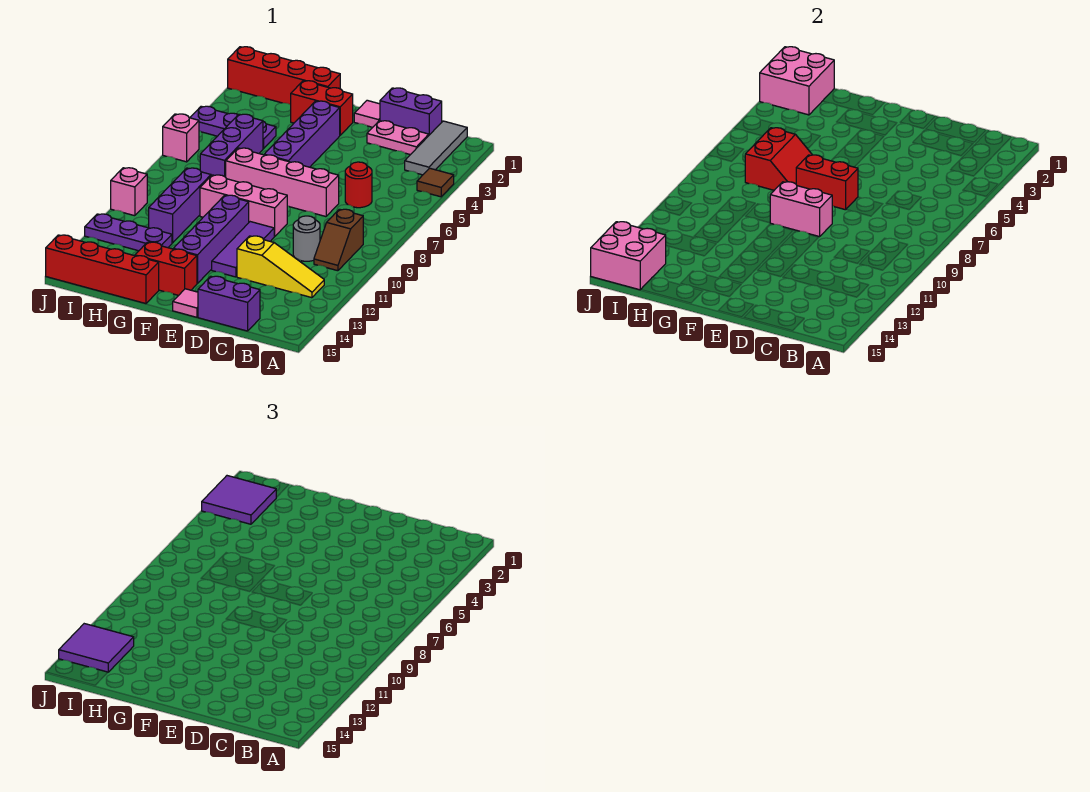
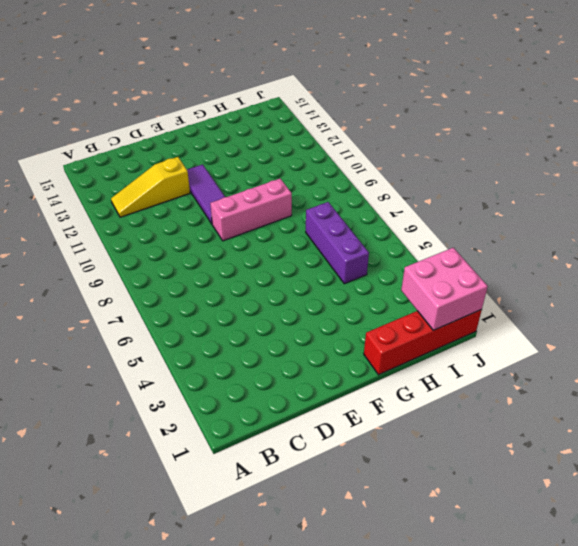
none -> brown tile A4 level 1
none -> grey tile B1:B3 level 1
none -> brown slope B9:B10 level 1 top 9
none -> purple brick C1:D1 level 1

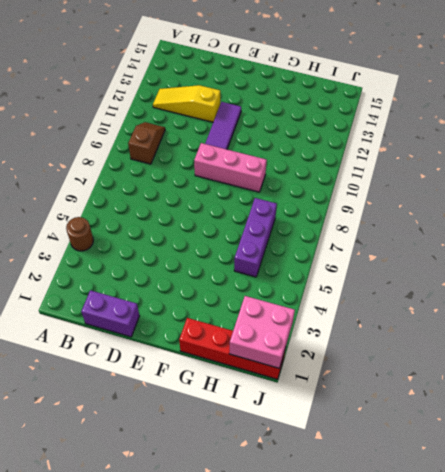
brown round brick A4 level 1 -> brown tile A4 level 1
none -> grey tile B1:B3 level 1
none -> pink plate C2:D2 level 1
none -> red round brick C6 level 1
none -> grey round brick C10 level 1

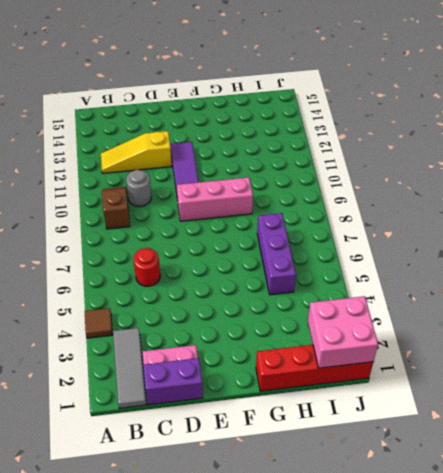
none -> purple brick C15:D15 level 1
none -> pink brick D7:G7 level 1
none -> pink tile E1 level 1
none -> pink tile E15 level 1

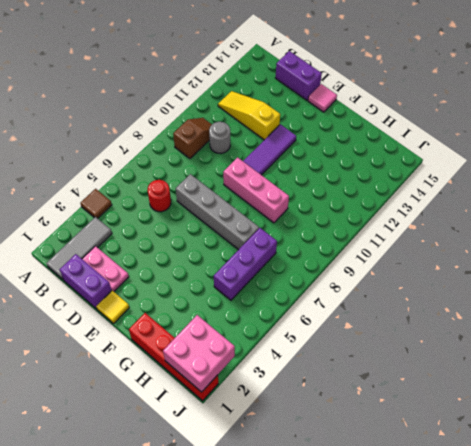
grey brick D7:G7 level 1 -> pink brick D7:G7 level 1
yellow tile E1 level 1 -> pink tile E1 level 1
none -> red brick F2:G2 level 1
none -> purple brick F3:F6 level 1
none -> purple brick F10:F13 level 1
none -> red brick F14:G14 level 1

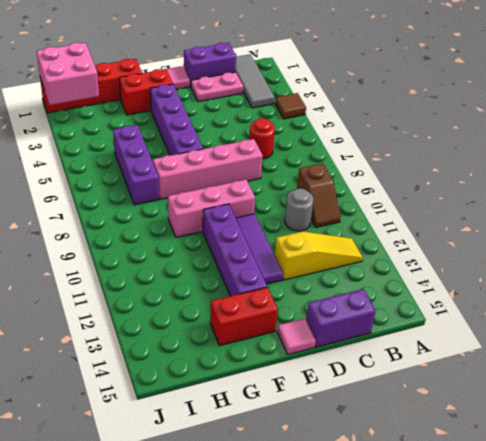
none -> red brick G15:J15 level 1
none -> purple plate H4:J4 level 1
none -> purple brick H9:H11 level 1
none -> purple plate H12:J12 level 1

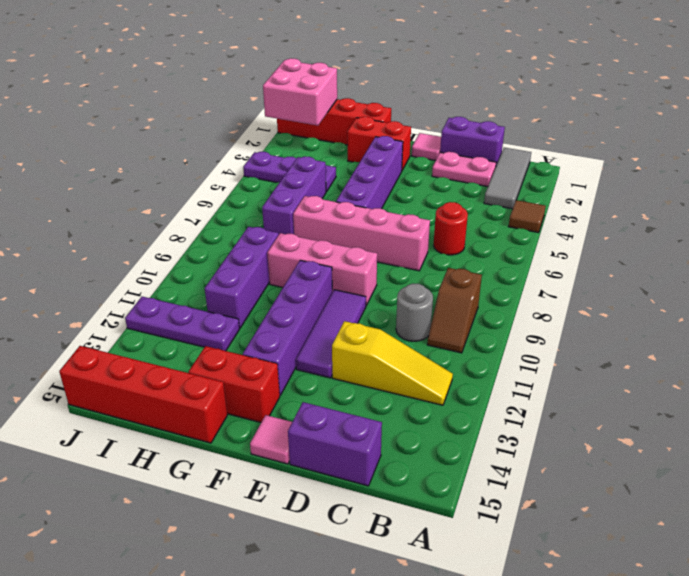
none -> pink brick J6 level 1
none -> pink brick J10 level 1
none -> red brick E7:F7 level 2
none -> pink brick E9:F9 level 2

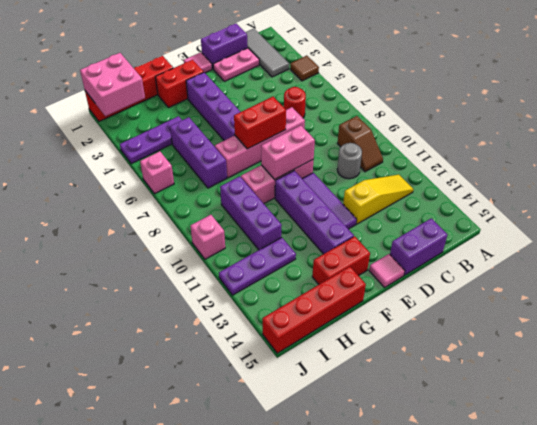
none -> red slope G6:H7 level 2 top H
none -> pink brick I14:J15 level 2
none -> purple tile I2:J3 level 3
none -> purple tile I13:J14 level 3

